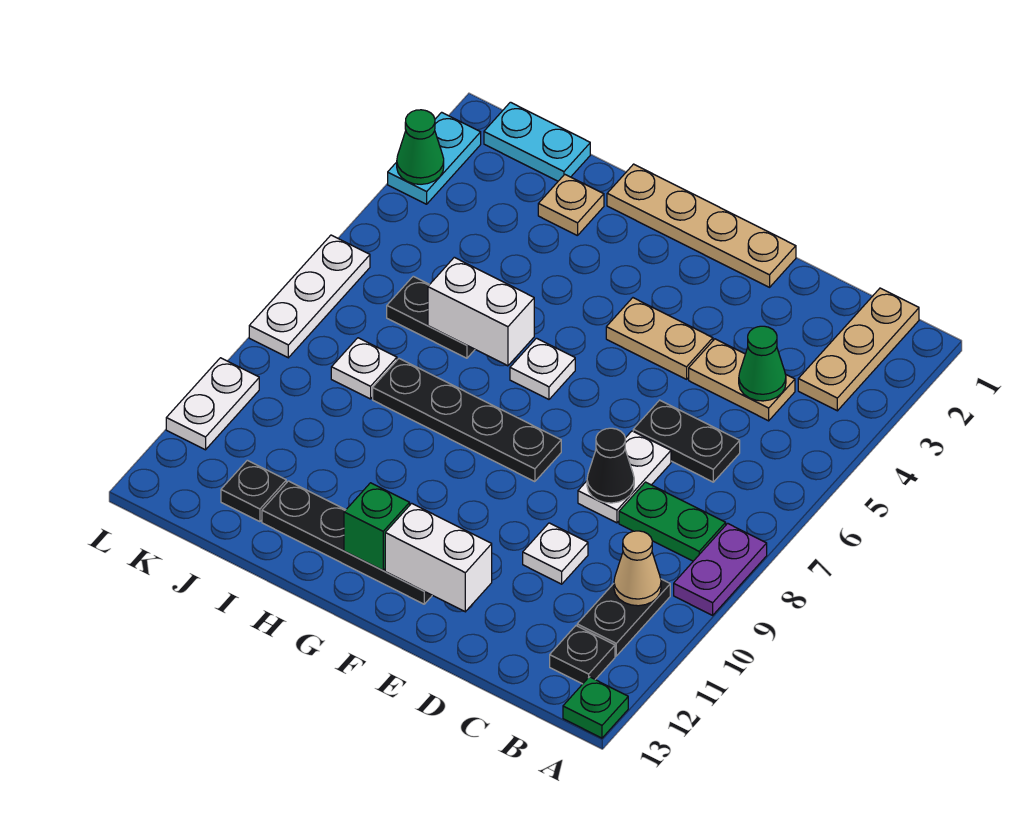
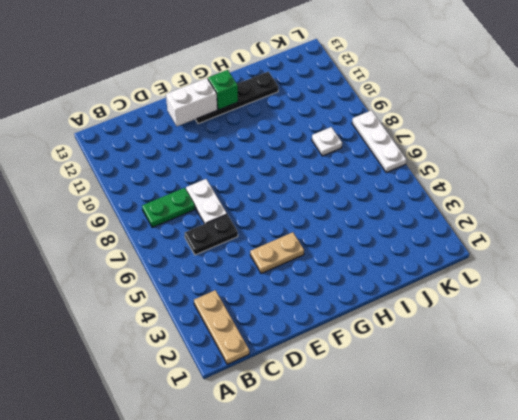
none -> purple plate A8:A9 level 1
none -> green plate A13 level 1
none -> black plate B10:B11 level 1
none -> black plate B12 level 1

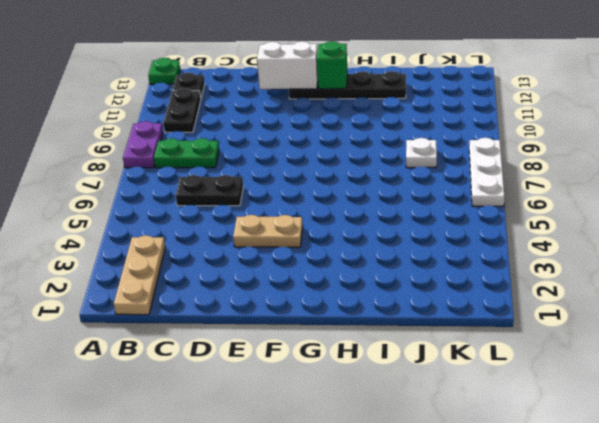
none -> tan plate C4:D4 level 1
none -> white plate D7:D8 level 1
none -> white plate D10 level 1
none -> tan plate E1:H1 level 1

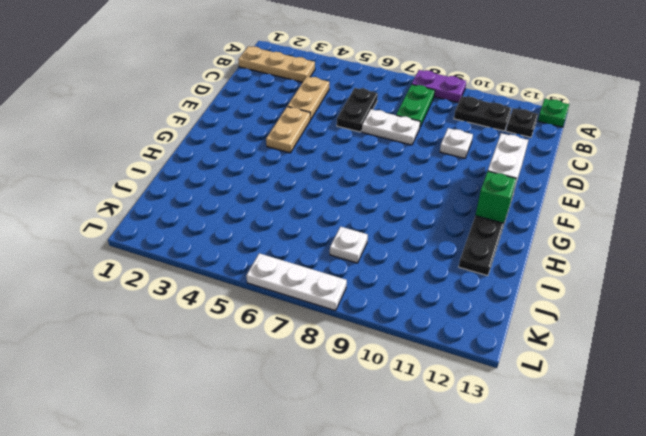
none -> tan plate E1:H1 level 1
none -> black plate F8:I8 level 1
none -> white plate G6 level 1
none -> tan plate I2 level 1

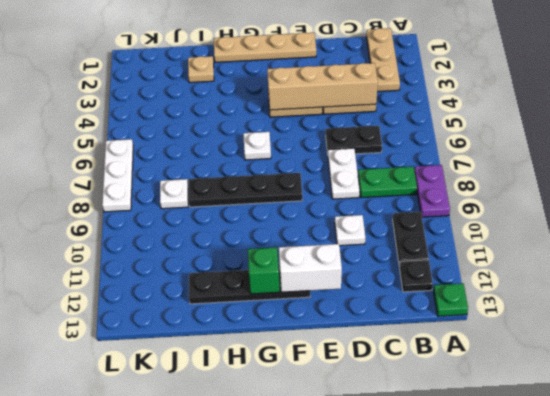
tan brick C4:F4 level 2 -> green cone C4 level 2
none -> black plate I6:J6 level 1
none -> cyan plate J1:K1 level 1
none -> black plate J12 level 1
none -> cyan plate L2:L3 level 1

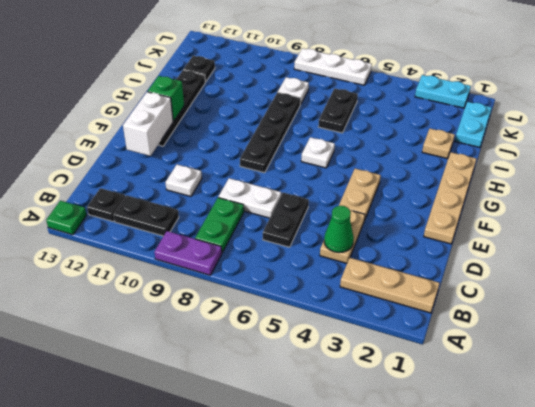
none -> white plate L10:L11 level 1
none -> tan cone B10 level 2
none -> black cone D8 level 2
none -> white brick H6:I6 level 2

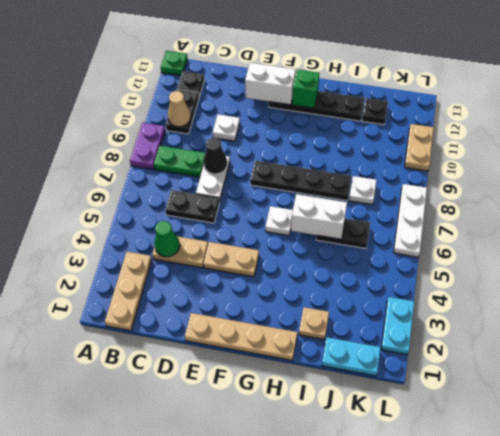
tan plate L10:L11 level 1 -> white plate L10:L11 level 1
none -> green cone L3 level 2

